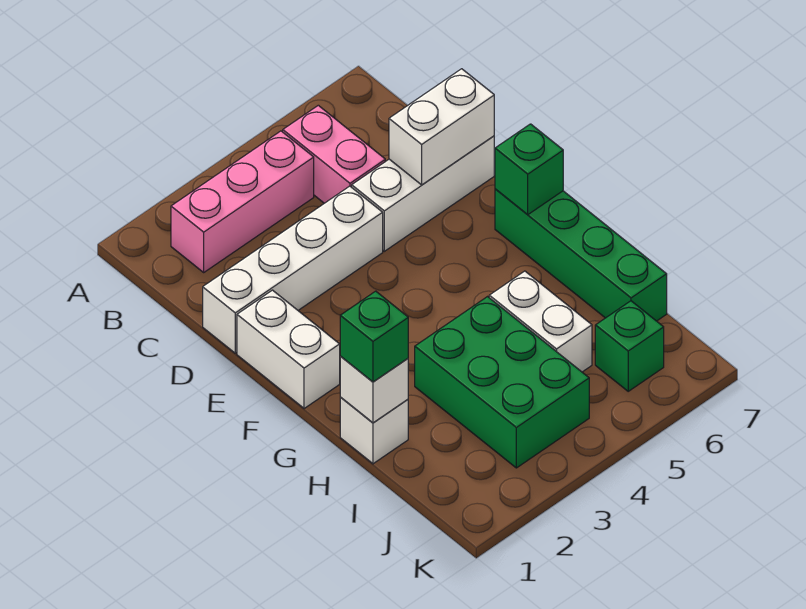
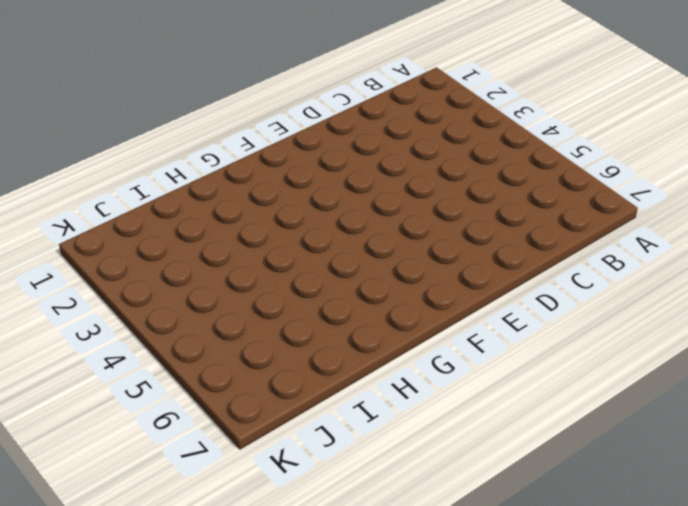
none -> pink brick B2:B4 level 1
none -> pink brick B5:C5 level 1
none -> white brick D1:D4 level 1

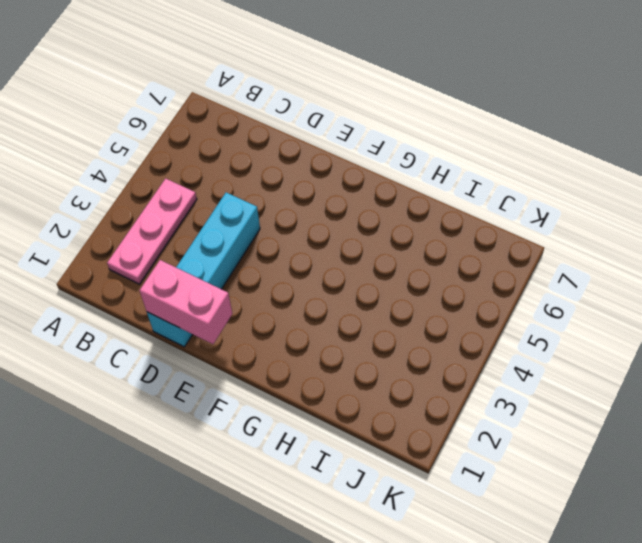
pink plate B2:B4 level 1 -> pink brick B2:B4 level 1
cyan brick D1:D4 level 1 -> white brick D1:D4 level 1
pink brick D1:E1 level 2 -> pink brick B5:C5 level 1
none -> white brick D5:D7 level 1
none -> white brick E1:F1 level 1
none -> green brick F7:I7 level 1

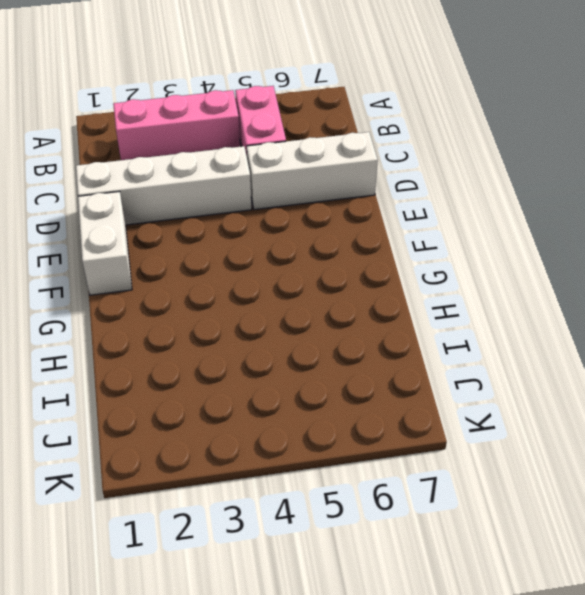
none -> green brick F7:I7 level 1
none -> white brick H1 level 1
none -> green brick H3:J4 level 1

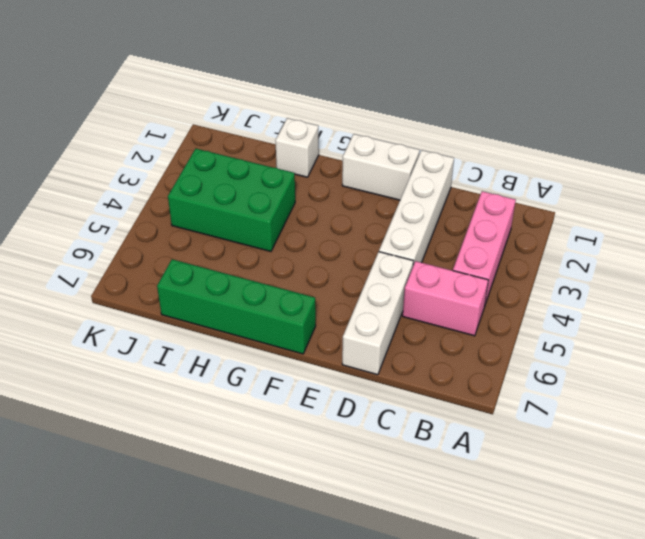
none -> white brick H5:I5 level 1
none -> green brick J6 level 1
none -> white brick D6:D7 level 2

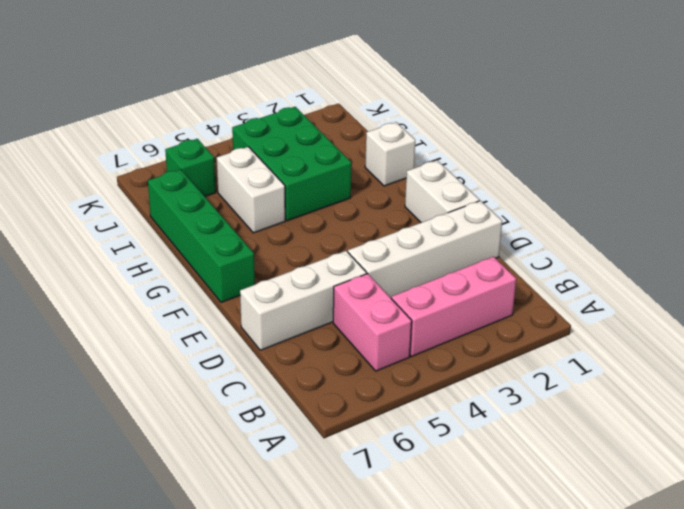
none -> white brick D6:D7 level 2
none -> green brick F7 level 2
none -> white brick H1 level 2

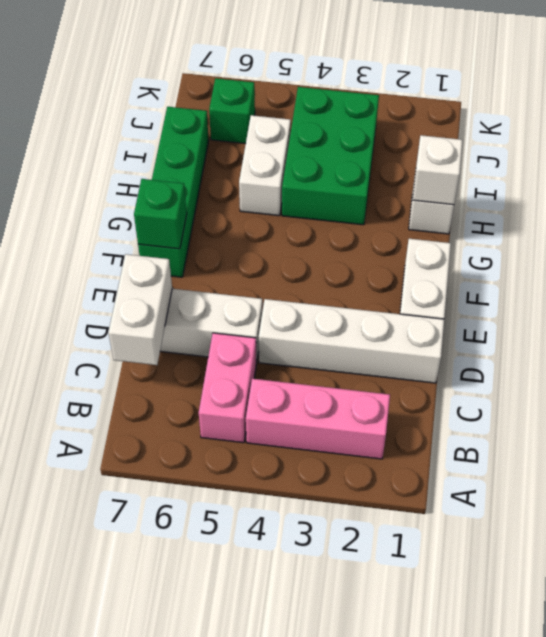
white brick C7:D7 level 2 -> white brick D6:D7 level 2
none -> green brick H1 level 3

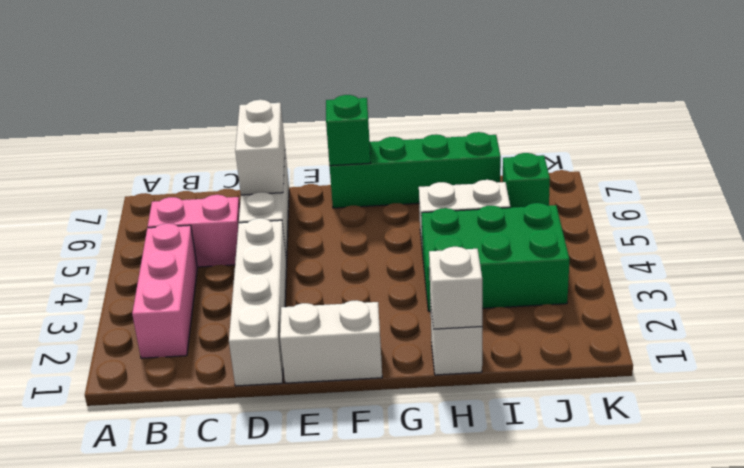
none -> green brick H1 level 3

